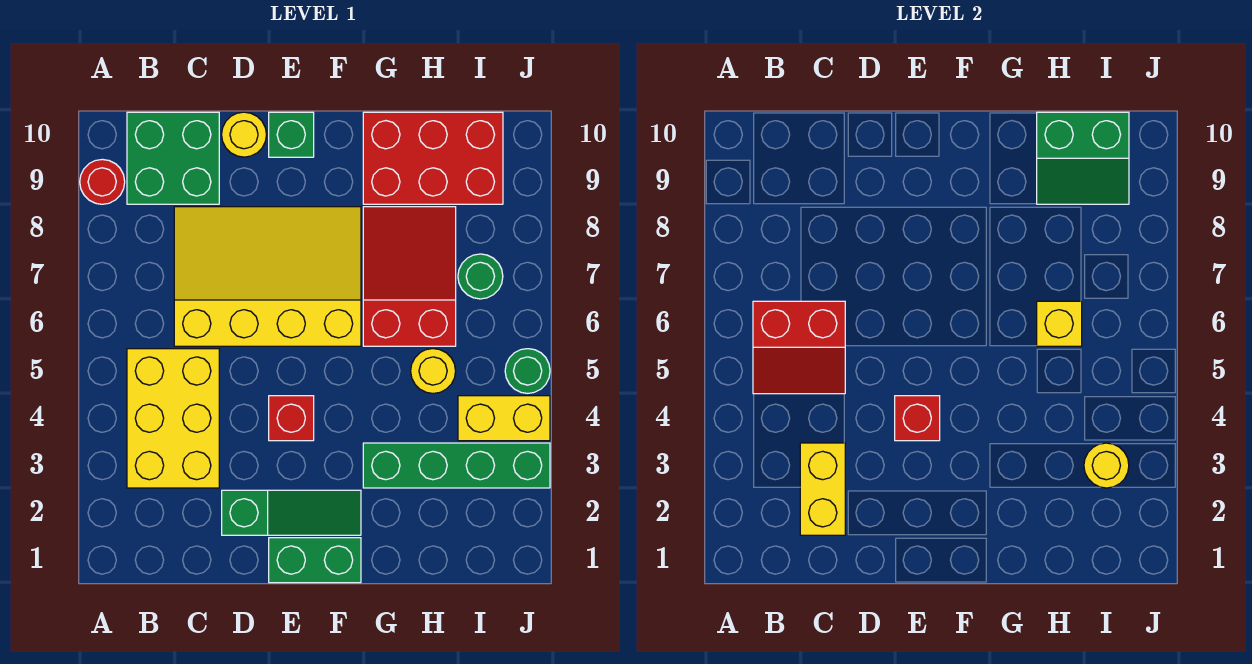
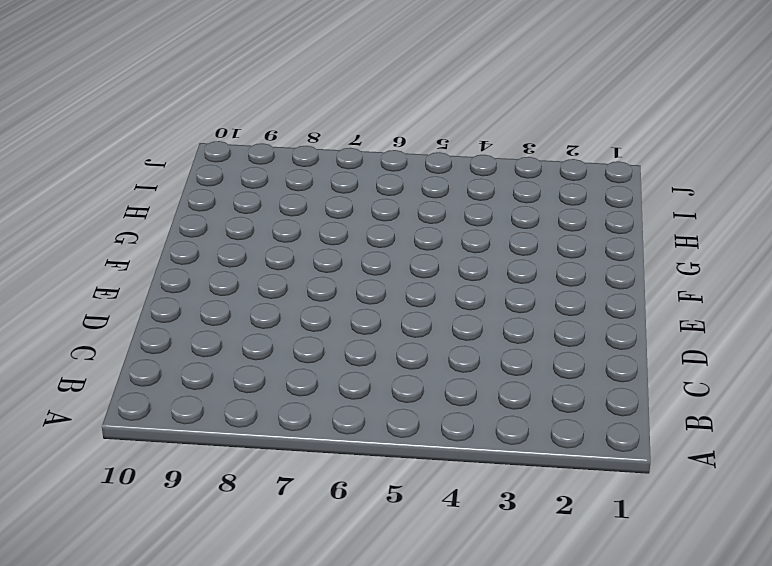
none -> red round brick A9 level 1
none -> yellow brick B3:C5 level 1
none -> green brick B9:C10 level 1

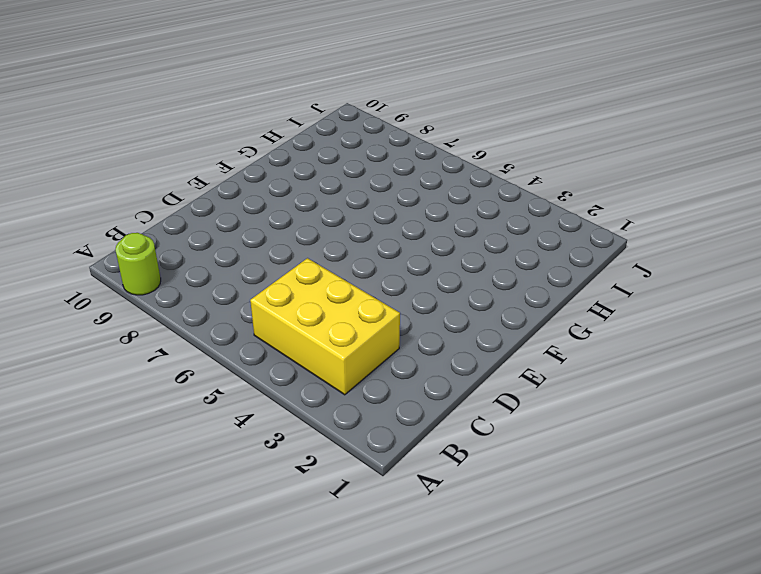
lime round brick A9 level 1 -> red round brick A9 level 1
none -> green brick B9:C10 level 1
none -> yellow slope C6:F8 level 1 top 6
none -> green slope D2:F2 level 1 top D

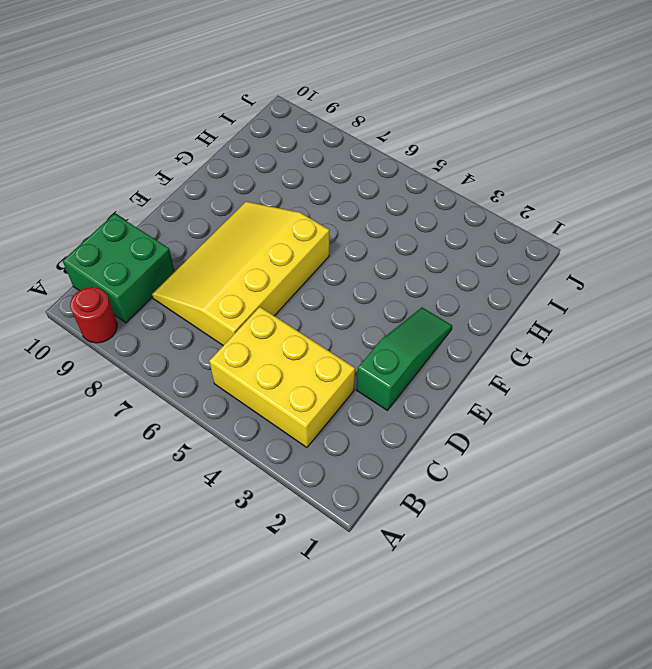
none -> yellow round brick D10 level 1
none -> green brick E1:F1 level 1
none -> red brick E4 level 1

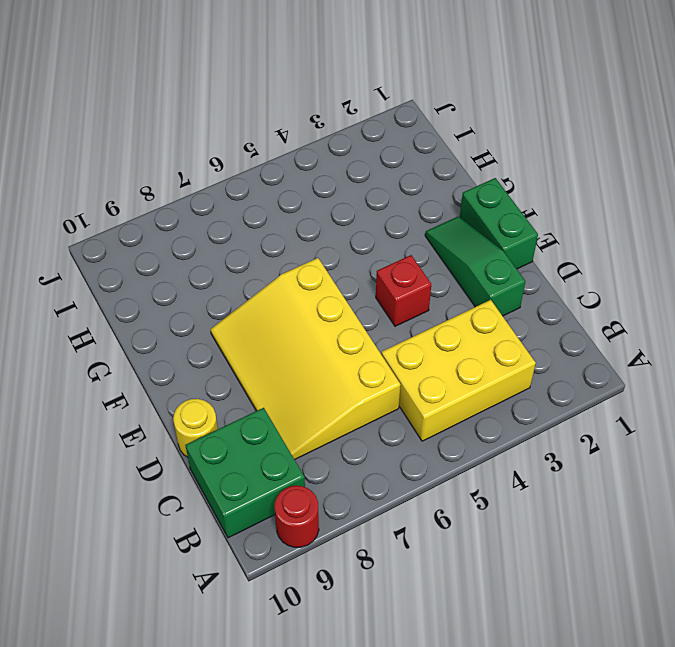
none -> green brick E10 level 1
none -> green brick G3:J3 level 1
none -> red slope G6:H8 level 1 top 6

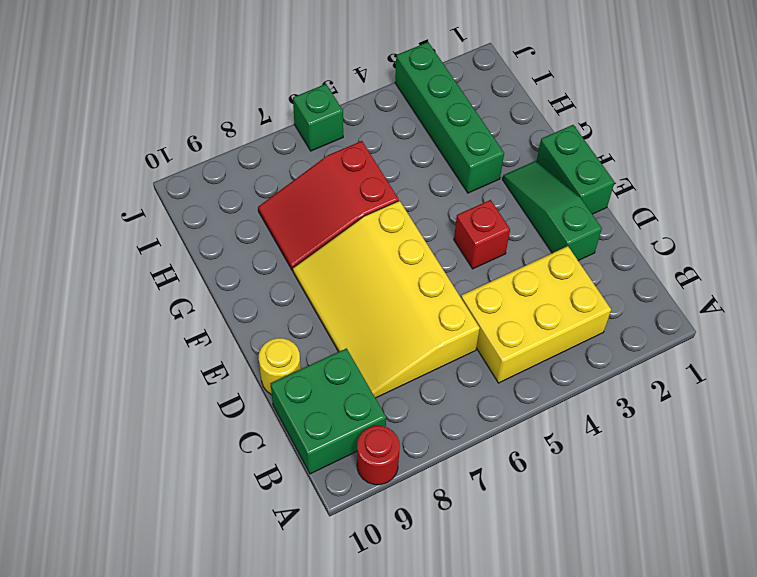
green brick J6 level 1 -> green brick E10 level 1
none -> red brick G9:I10 level 1
none -> yellow round brick H5 level 1
none -> yellow brick I4:J4 level 1

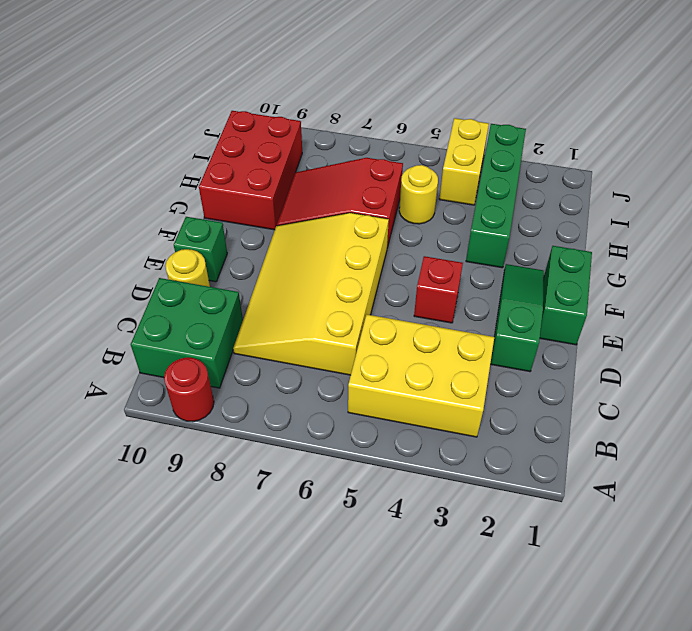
none -> green round brick I7 level 1
none -> green round brick J5 level 1
none -> red slope B5:C6 level 2 top 6

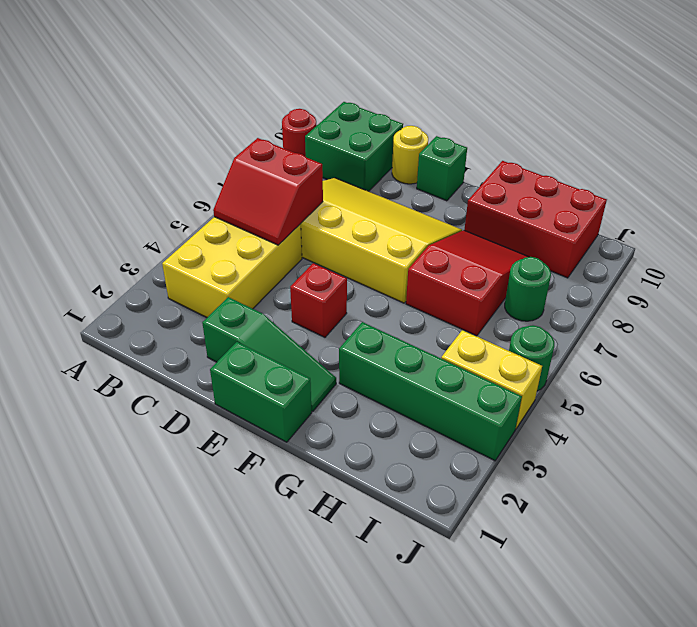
none -> yellow round brick H5 level 1
none -> yellow brick C2:C3 level 2
none -> red brick E4 level 2

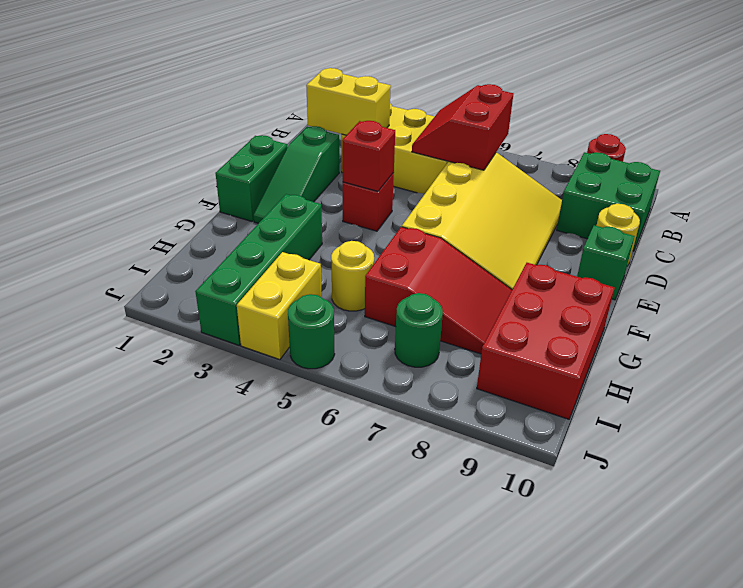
none -> yellow brick H6 level 2
none -> green slope H9:I10 level 2 top 10
none -> yellow round brick I3 level 2

